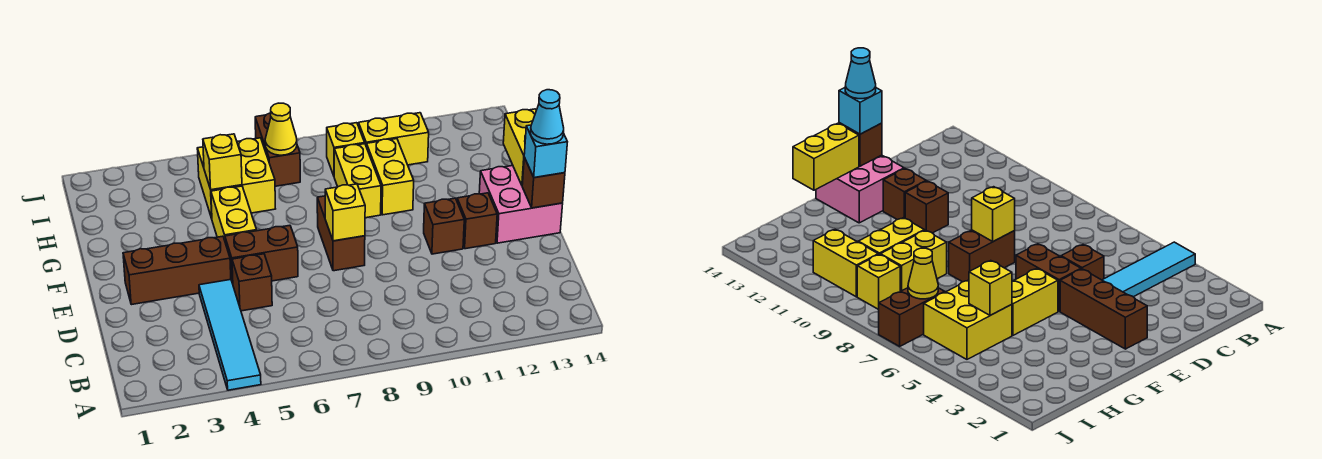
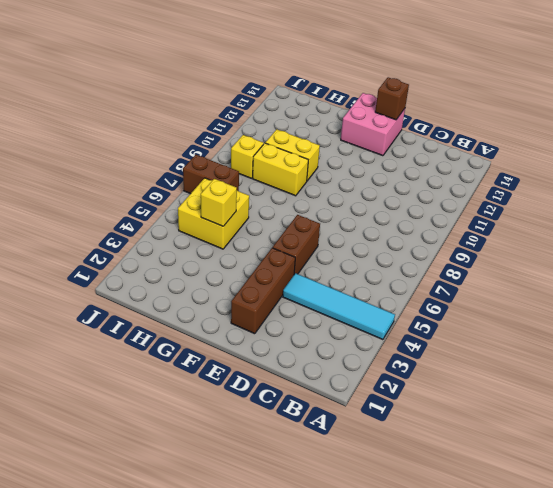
none -> brown brick D5 level 1
none -> brown brick E8:F8 level 1
none -> brown brick E11 level 1

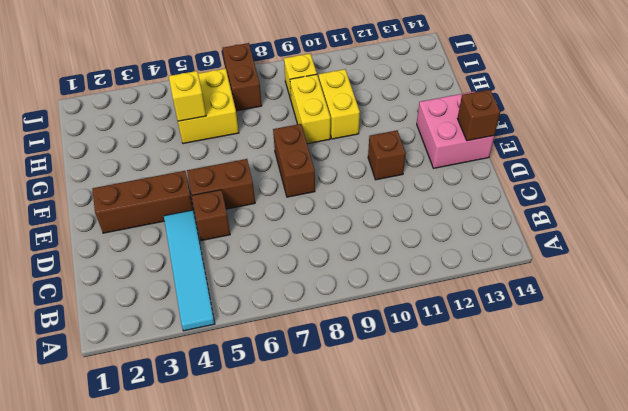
none -> brown brick E12 level 1
none -> yellow brick F5:G5 level 1
none -> yellow brick I10:I11 level 1

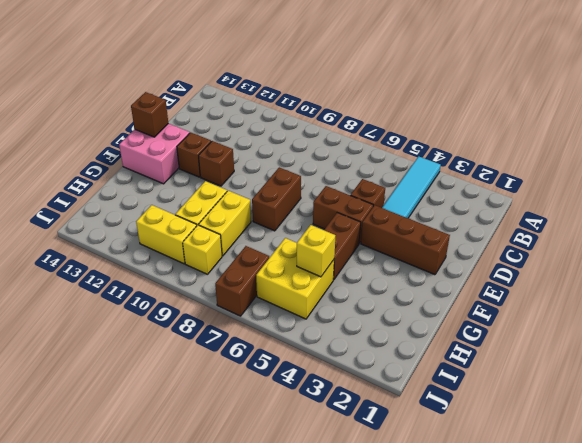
brown brick F5:G5 level 1 -> yellow brick F5:G5 level 1
none -> yellow brick E8 level 2
none -> yellow brick F14:G14 level 2
none -> yellow cone I7 level 2

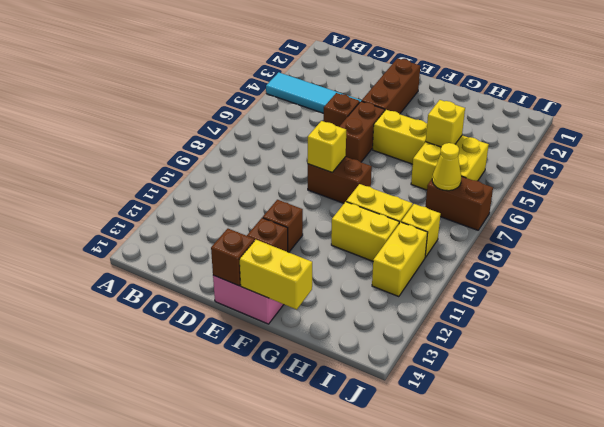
none -> cyan brick E14 level 3
none -> cyan cone E14 level 4

